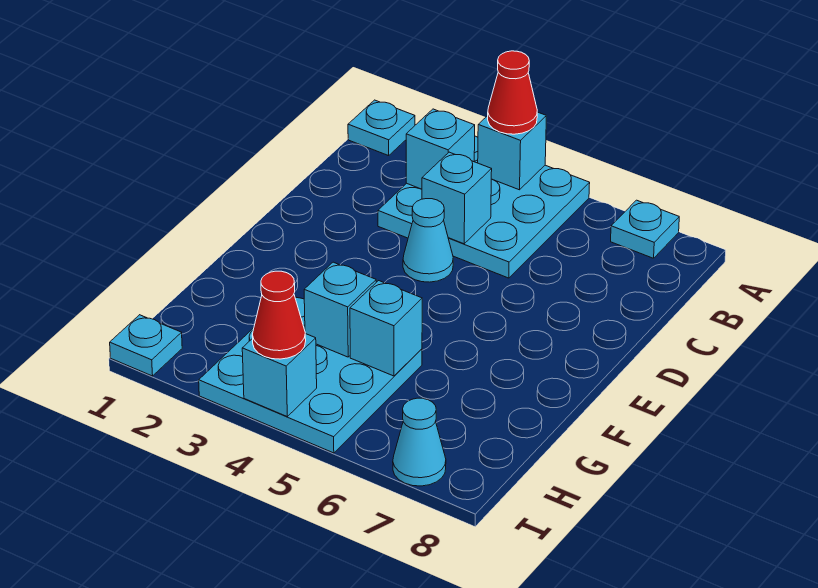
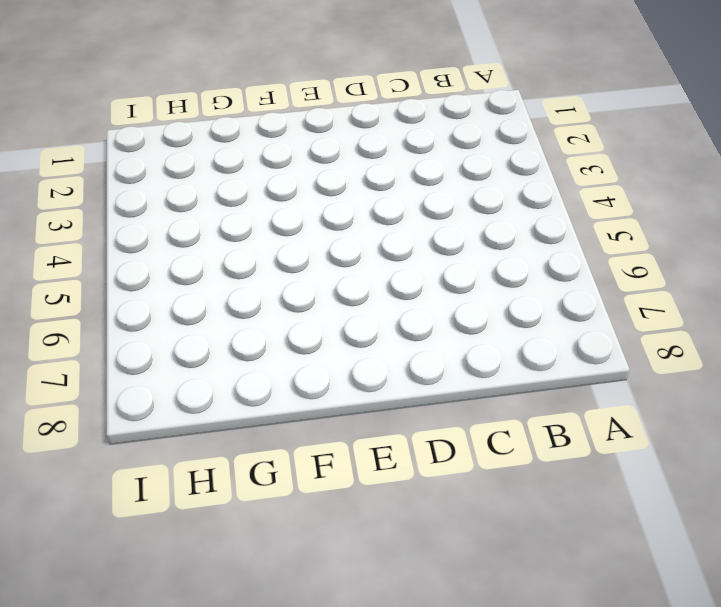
none -> cyan plate A1 level 1
none -> cyan plate A3:C5 level 1
none -> cyan plate A7 level 1

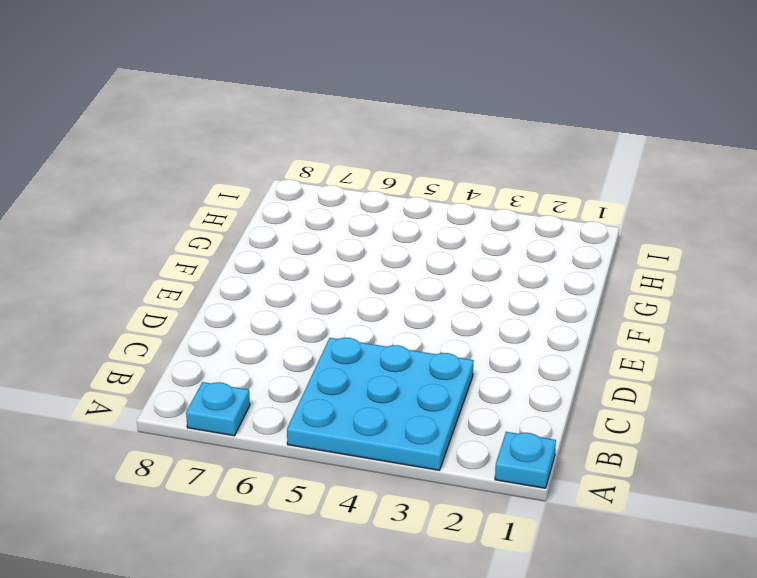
none -> cyan cone D4 level 1
none -> cyan plate G3:I5 level 1
none -> cyan plate I1 level 1

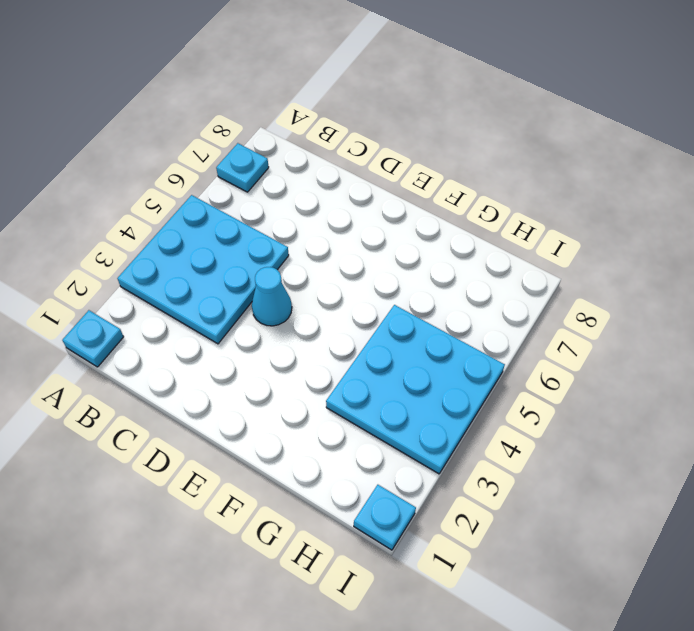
none -> cyan cone I7 level 1
none -> cyan brick A4 level 2
none -> cyan brick B3 level 2

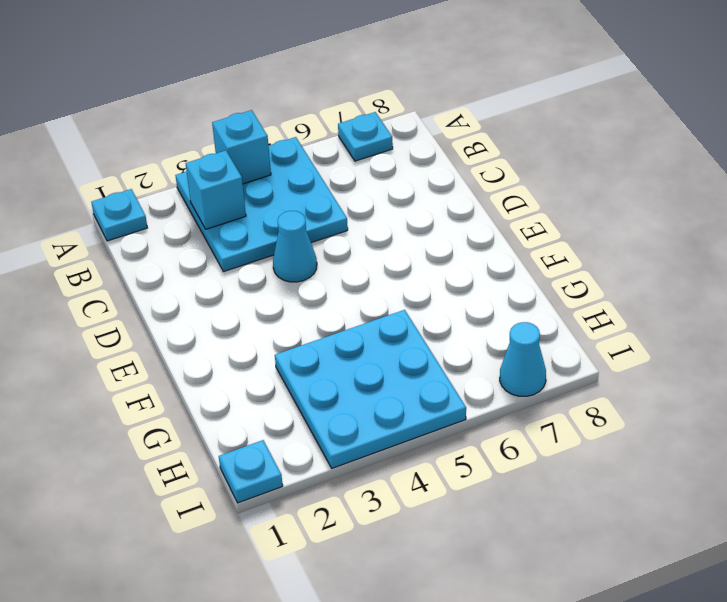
none -> cyan brick C4 level 2
none -> cyan brick G4 level 2
none -> cyan brick G5 level 2

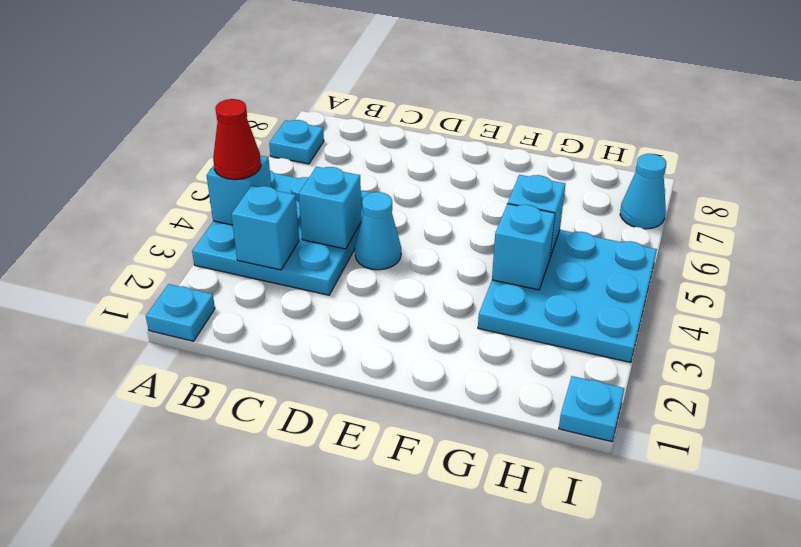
none -> cyan brick I4 level 2
none -> red cone I4 level 3

